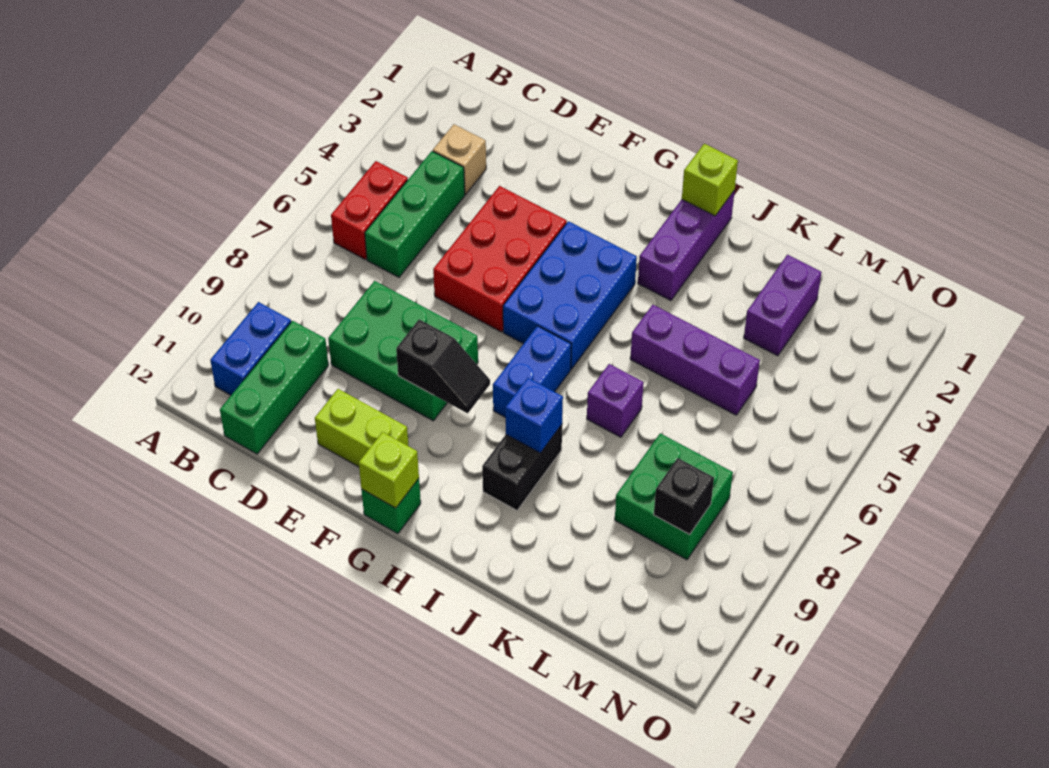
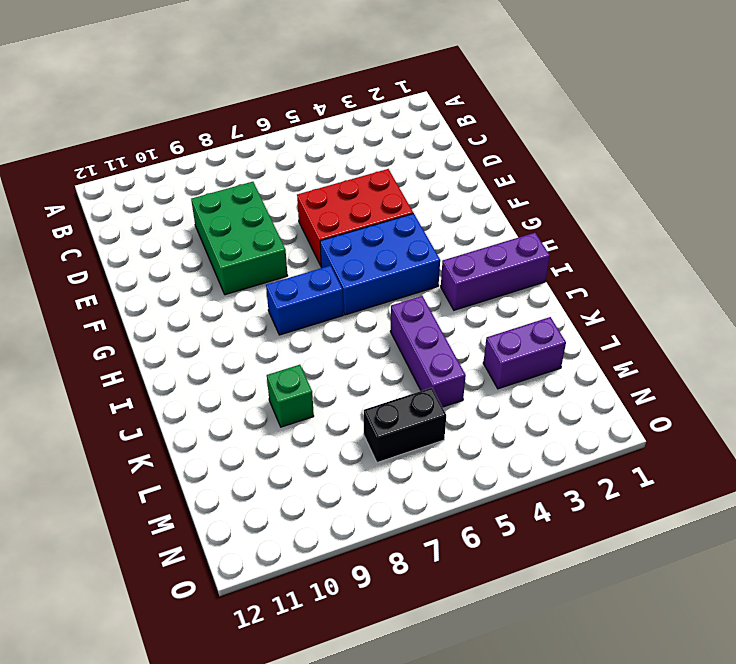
green brick K9 level 1 -> green brick G12 level 1
black brick M6:M7 level 1 -> black brick I9:I10 level 1
none -> red brick B5:B6 level 1
none -> blue brick B10:B11 level 1
none -> tan brick C3 level 1

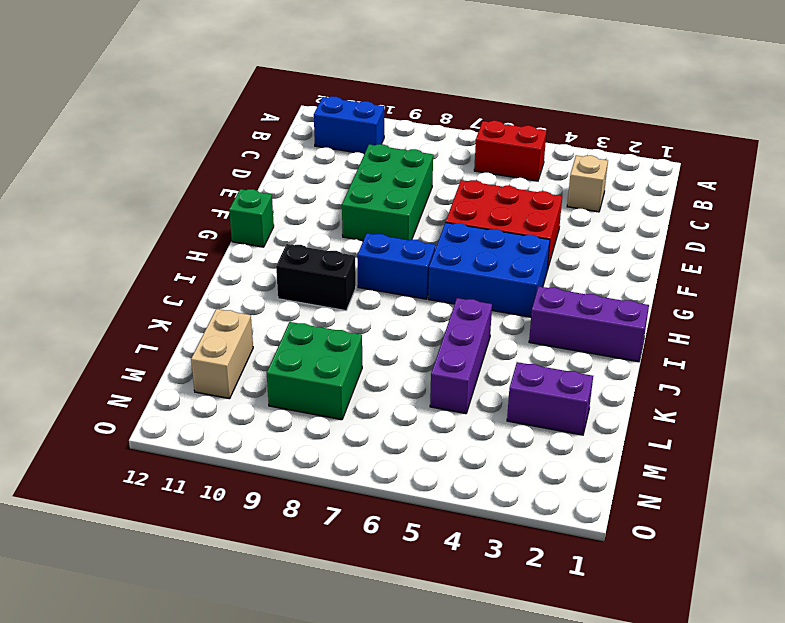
tan brick L11:M11 level 1 -> none
none -> green brick C4:C6 level 1
none -> green brick C10:C12 level 1
none -> lime brick E11:F11 level 1

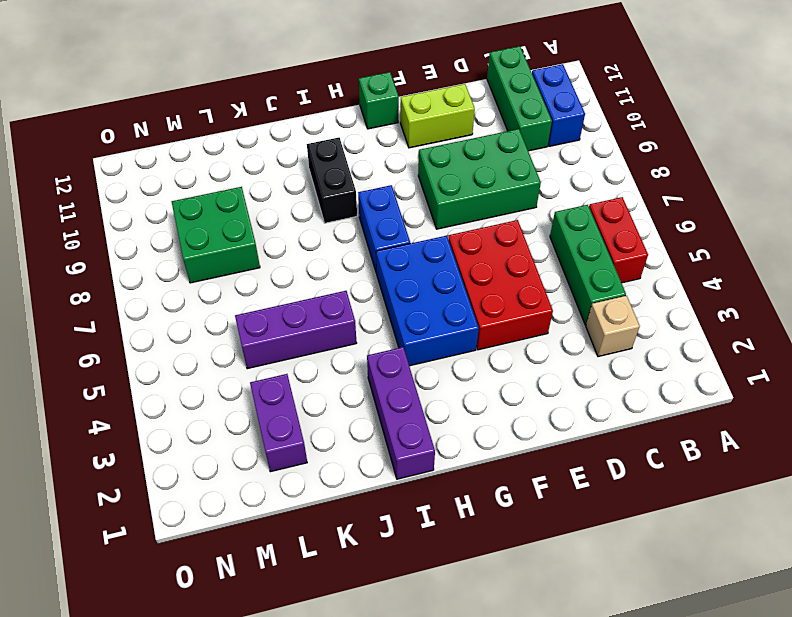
none -> purple brick J7 level 1
none -> black slope F9:G9 level 2 top F
none -> lime brick G12 level 2

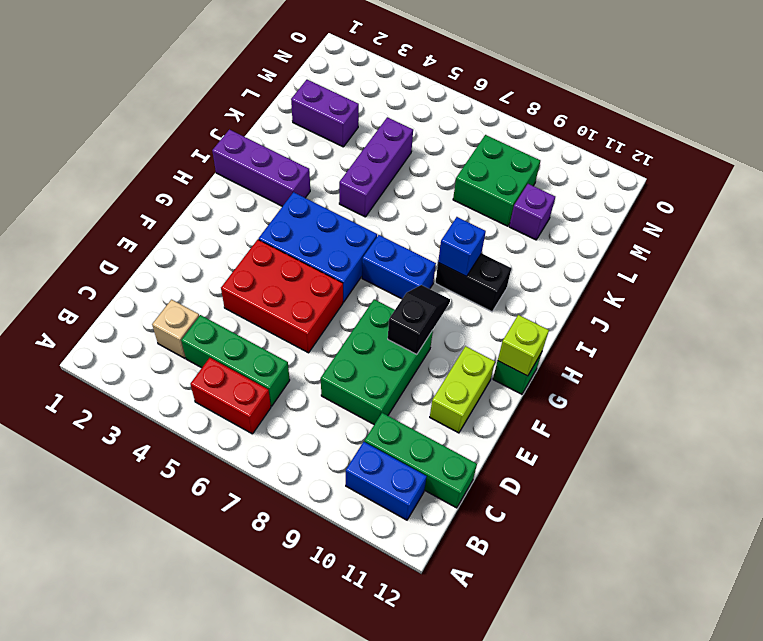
purple brick L10 level 1 -> purple brick J7 level 1
none -> lime brick I1 level 2
none -> black brick M9 level 2

